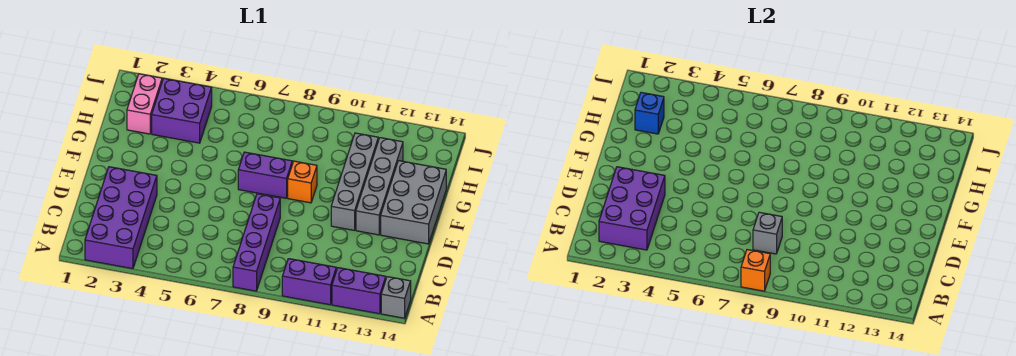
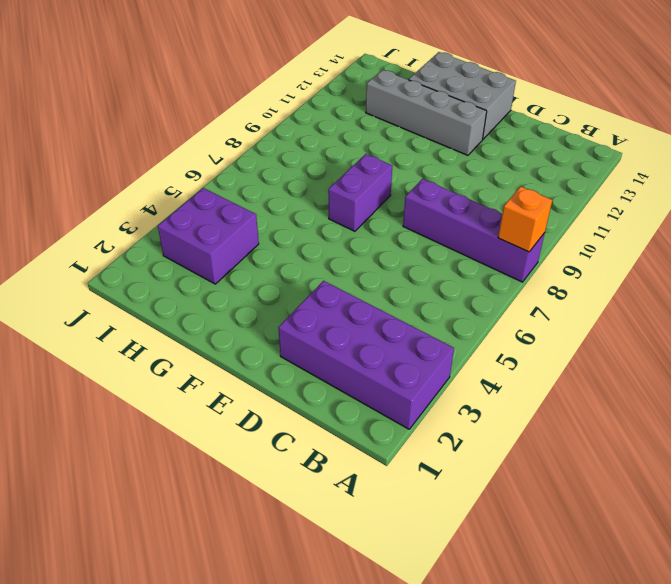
none -> purple brick A10:A11 level 1
none -> purple brick A12:A13 level 1
none -> grey brick A14 level 1

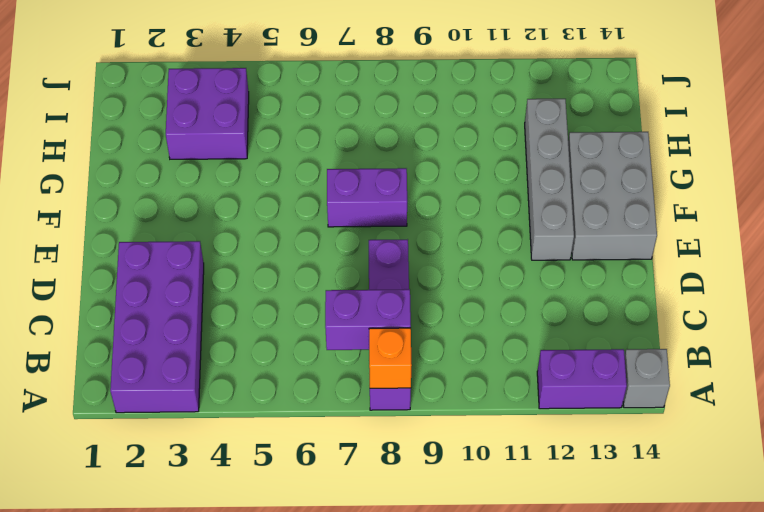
purple brick B7:B8 level 2 -> purple brick A10:A11 level 1
none -> grey brick E11:H11 level 1
none -> orange brick F9 level 1
none -> pink brick H2:I2 level 1

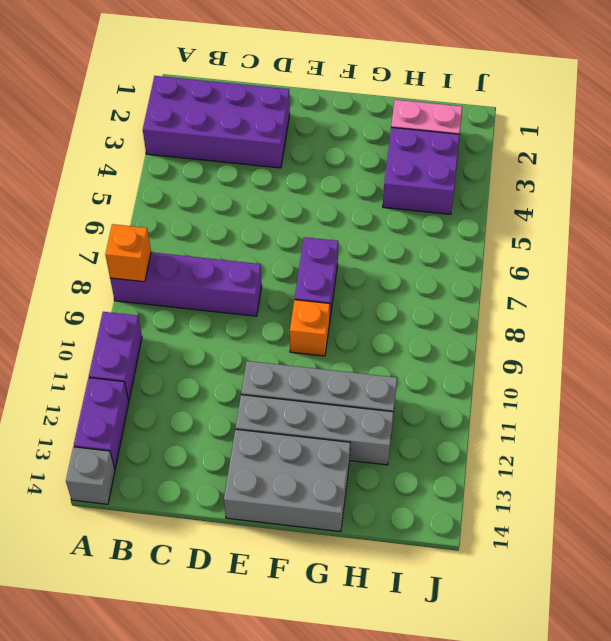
none -> purple brick B2:D3 level 2
none -> grey brick C8 level 2
none -> blue brick H2 level 2

